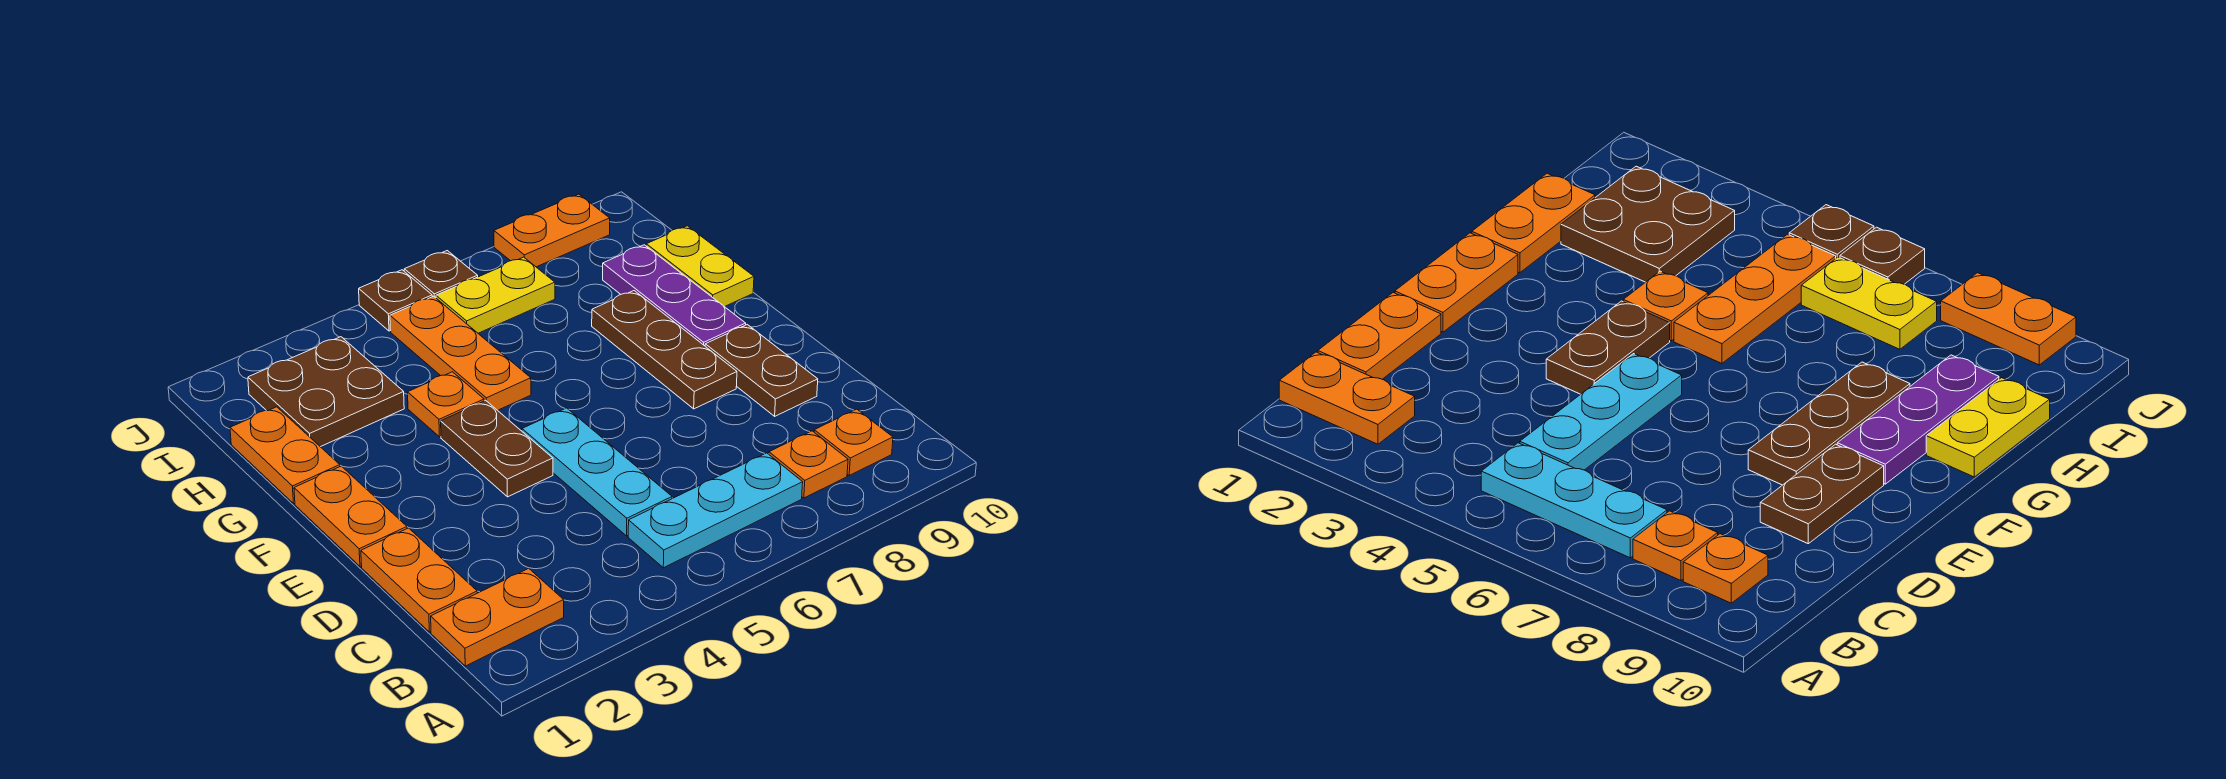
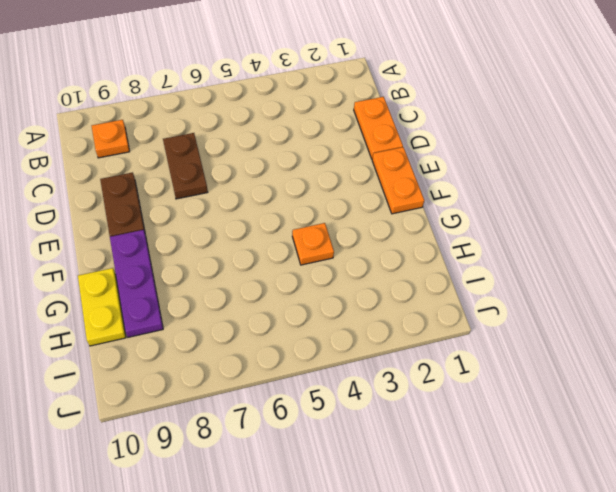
brown plate C7:D7 level 1 -> brown plate E4:F4 level 1
none -> orange plate B1:B2 level 1
none -> cyan plate B5:B7 level 1
none -> orange plate B8 level 1

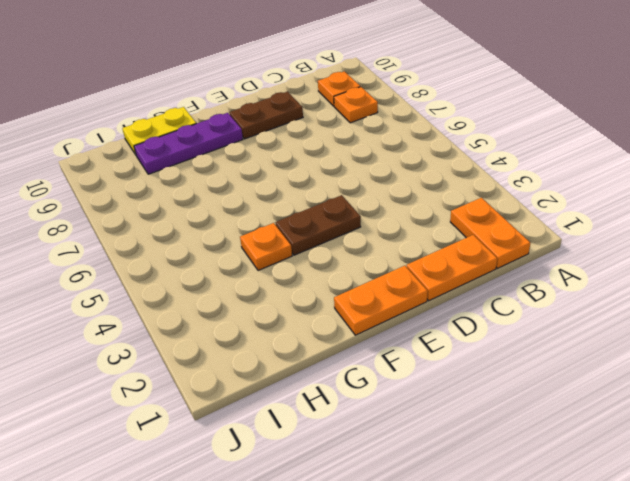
none -> cyan plate B5:B7 level 1
none -> cyan plate C5:E5 level 1
none -> brown plate E8:G8 level 1

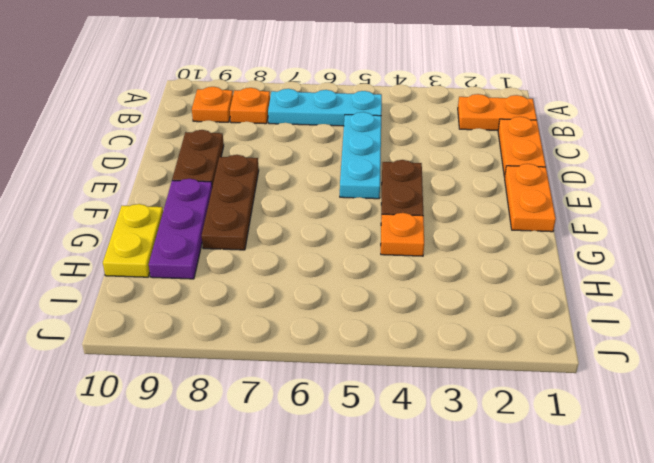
none -> orange plate G1:H1 level 1
none -> orange plate G5:I5 level 1
none -> brown plate H2:I3 level 1

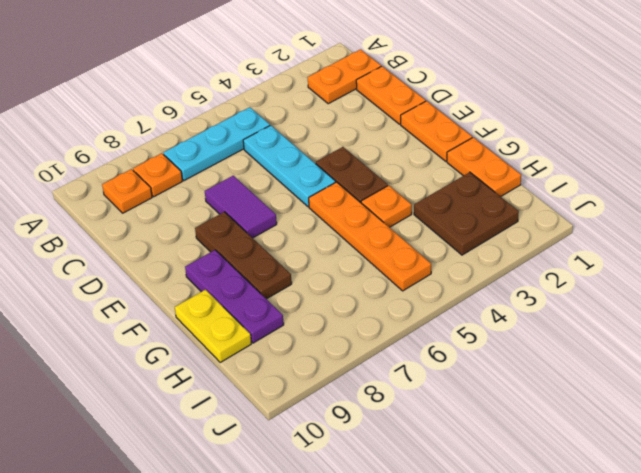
purple tile D7:E7 level 1 -> none
orange plate F5:I5 level 1 -> orange plate G5:I5 level 1
none -> brown plate D9:E9 level 1
none -> yellow plate I6:I7 level 1
none -> brown plate J5 level 1

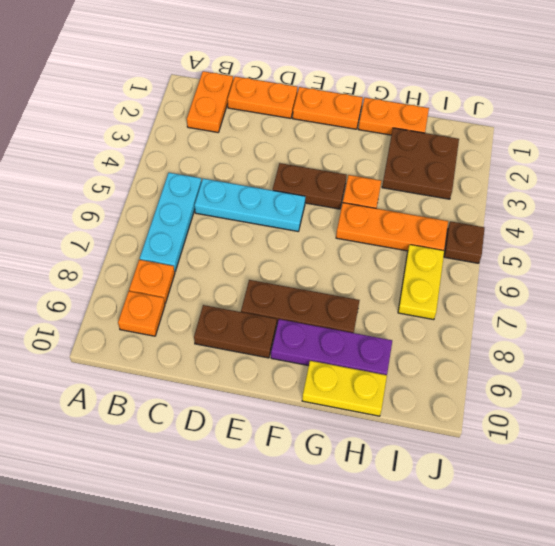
none -> brown plate J6 level 1
none -> orange plate J8:J9 level 1

